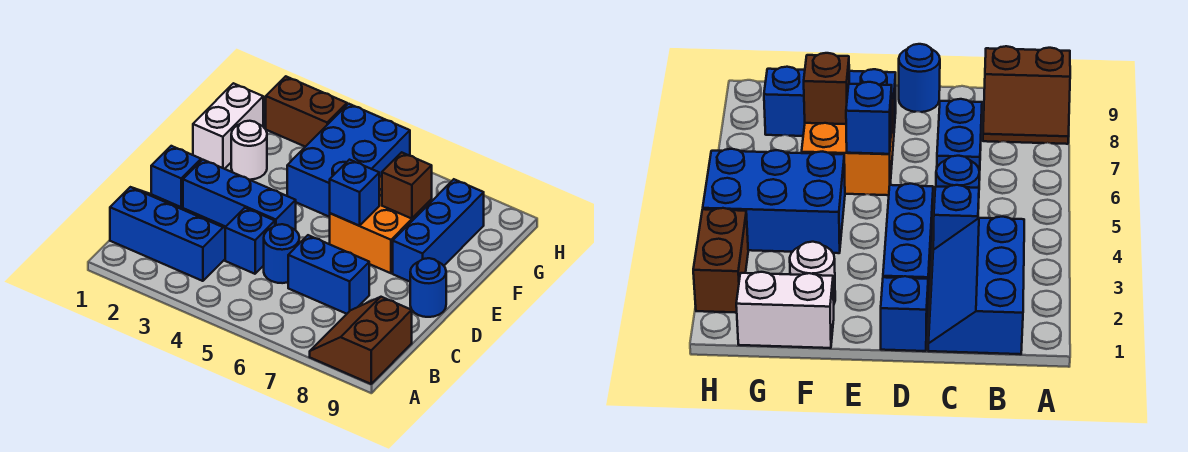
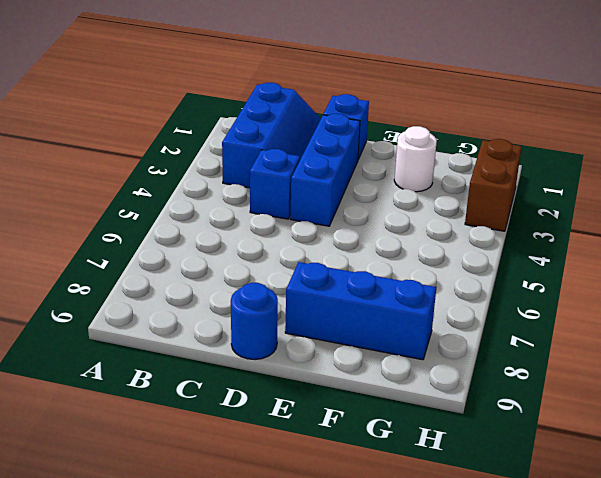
none -> brown slope A8:B9 level 1 top 9
none -> blue round brick C5 level 1
none -> blue brick C6:C7 level 1

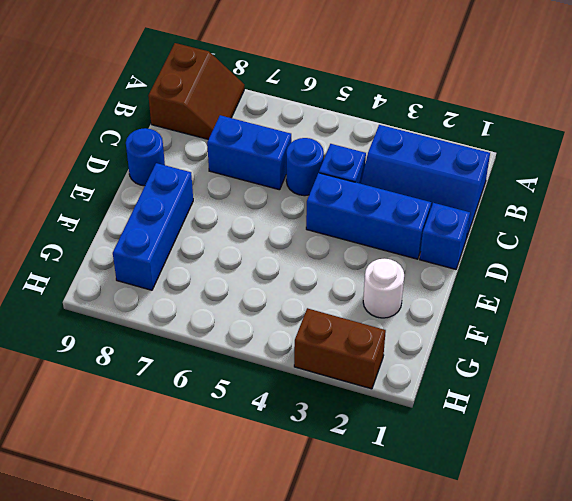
none -> orange brick E6:F7 level 1
none -> white brick F1:G1 level 1
none -> blue brick F4:H5 level 1

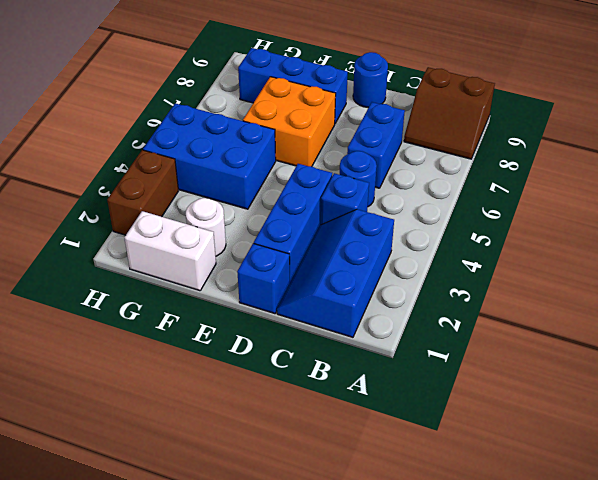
none -> blue brick E6 level 2
none -> brown brick F7 level 2

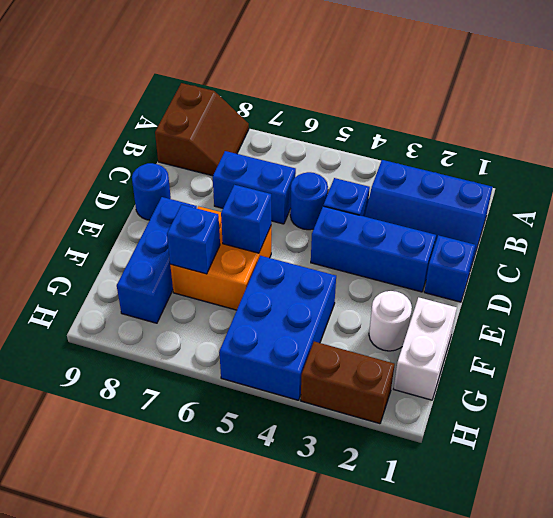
blue brick F7 level 2 -> brown brick F7 level 2

